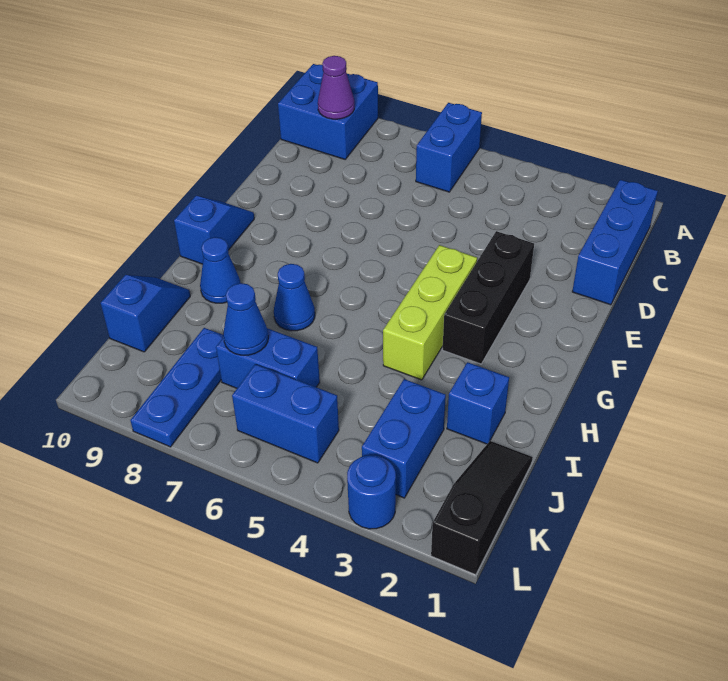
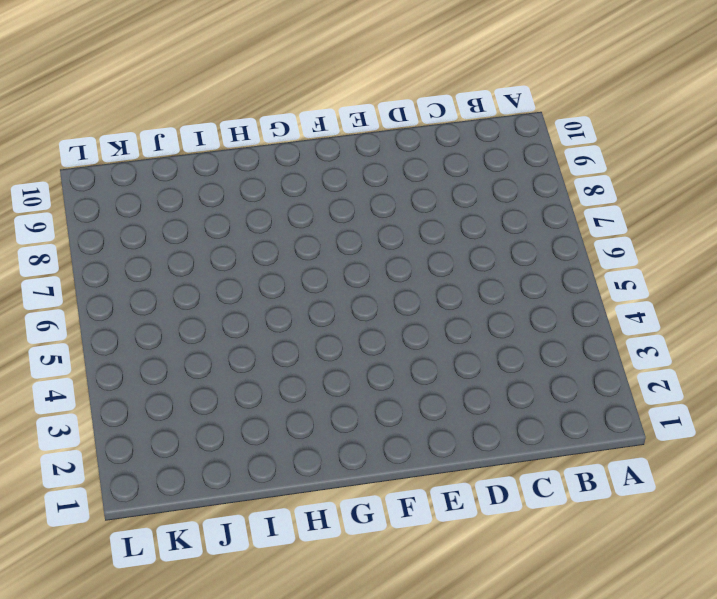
none -> blue brick A6:B6 level 1
none -> blue brick A9:B10 level 1
none -> blue brick B1:D1 level 1

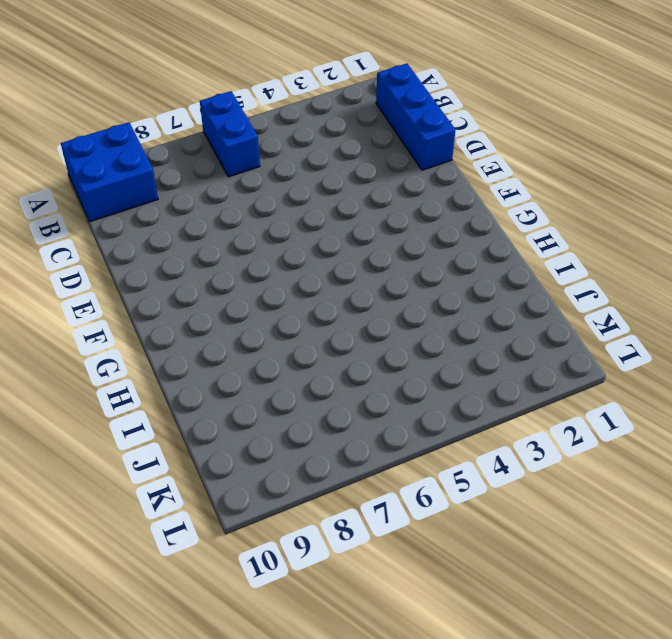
none -> black brick E3:G3 level 1
none -> lime brick F4:H4 level 1
none -> blue slope F10:G10 level 1 top G

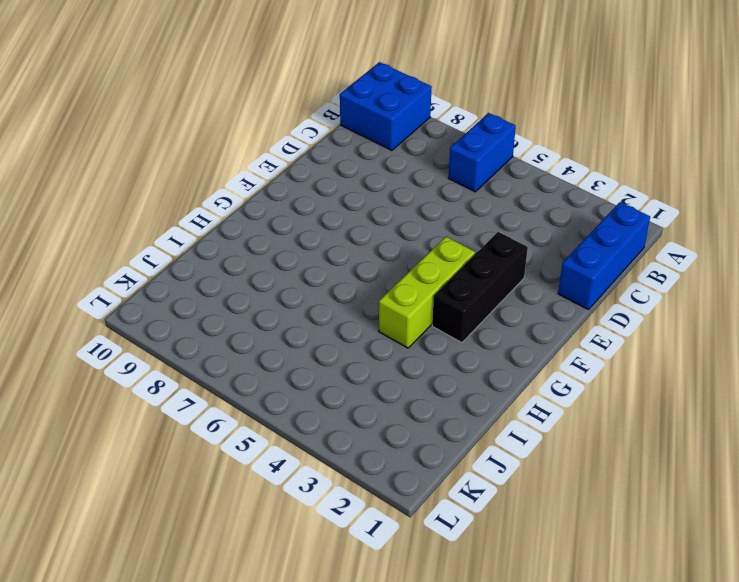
none -> blue slope F10:G10 level 1 top G
none -> blue cone H7 level 1
none -> blue cone H9 level 1

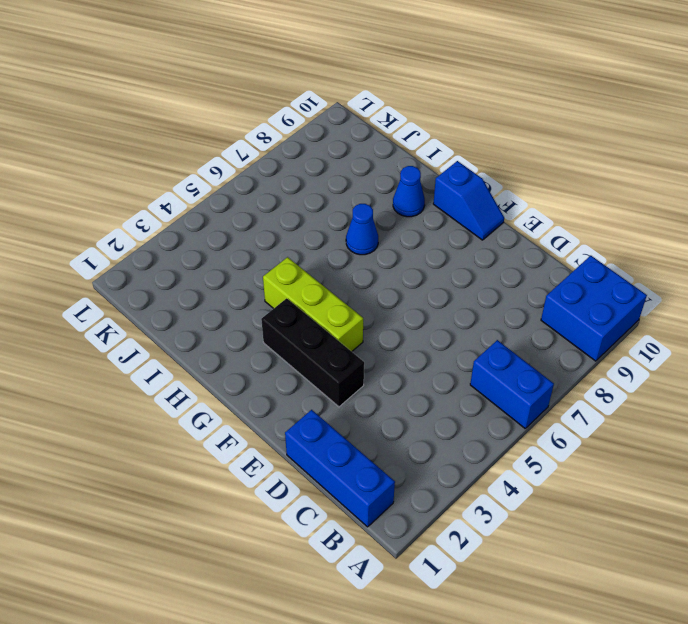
none -> blue brick I2 level 1
none -> blue slope I10:J10 level 1 top J
none -> black slope J1:L1 level 1 top L

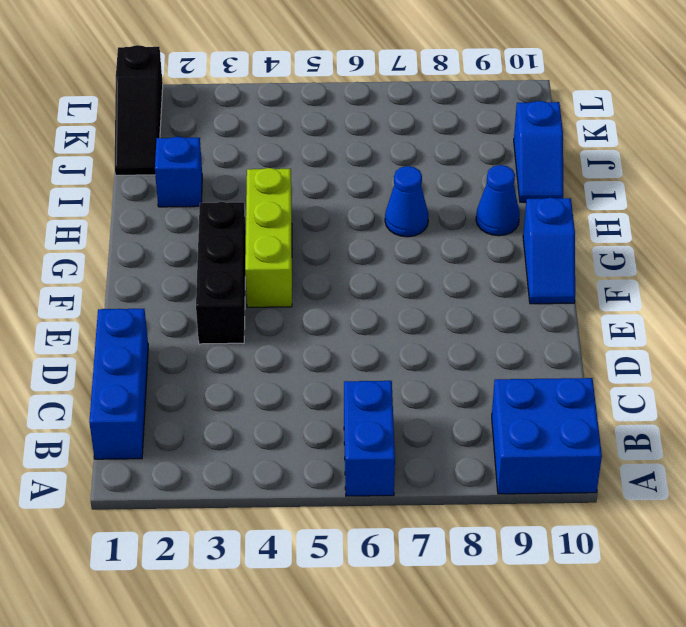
none -> blue brick J3:K3 level 1
none -> blue brick J6:J7 level 1
none -> blue plate J8:L8 level 1

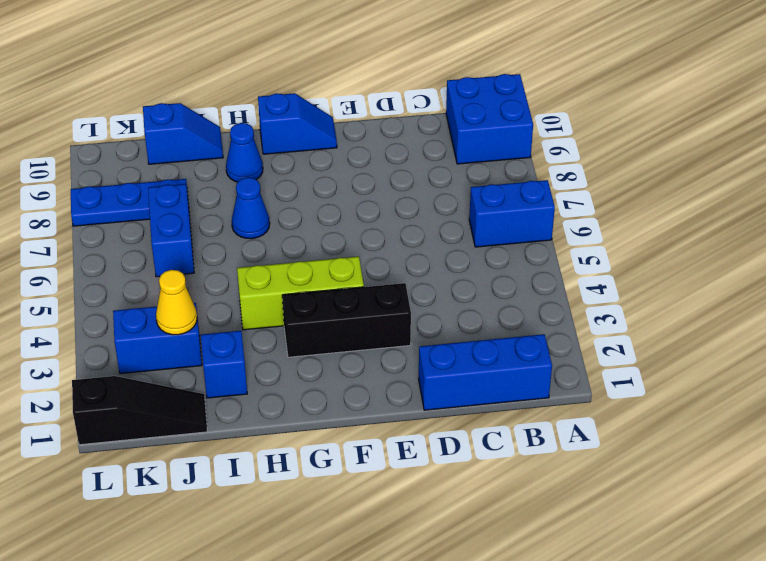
yellow cone J3 level 2 -> none
none -> blue brick K5:K6 level 1
none -> blue round brick L3 level 1
none -> purple cone B9 level 2

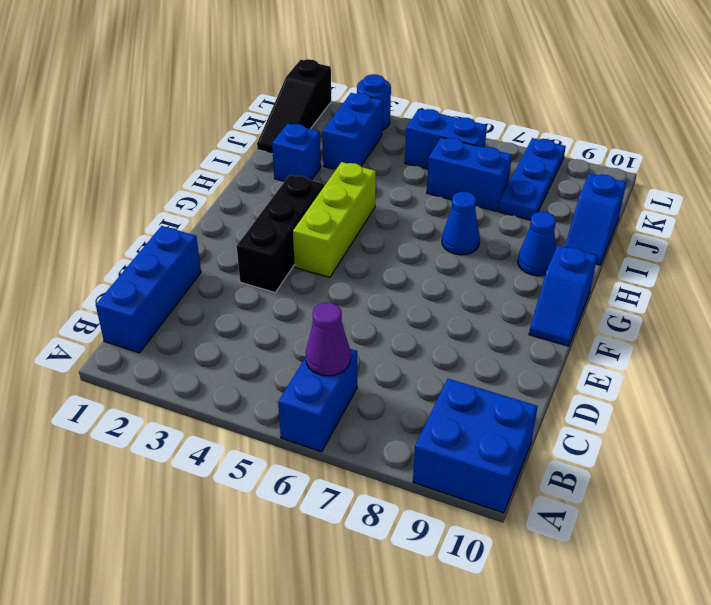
purple cone B6 level 2 -> purple cone B9 level 2
none -> blue cone J7 level 2

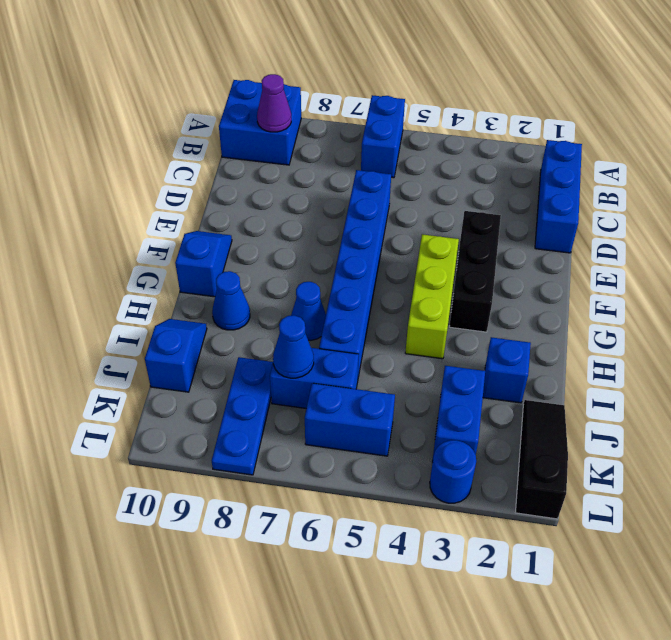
blue brick D6:I6 level 1 -> none

